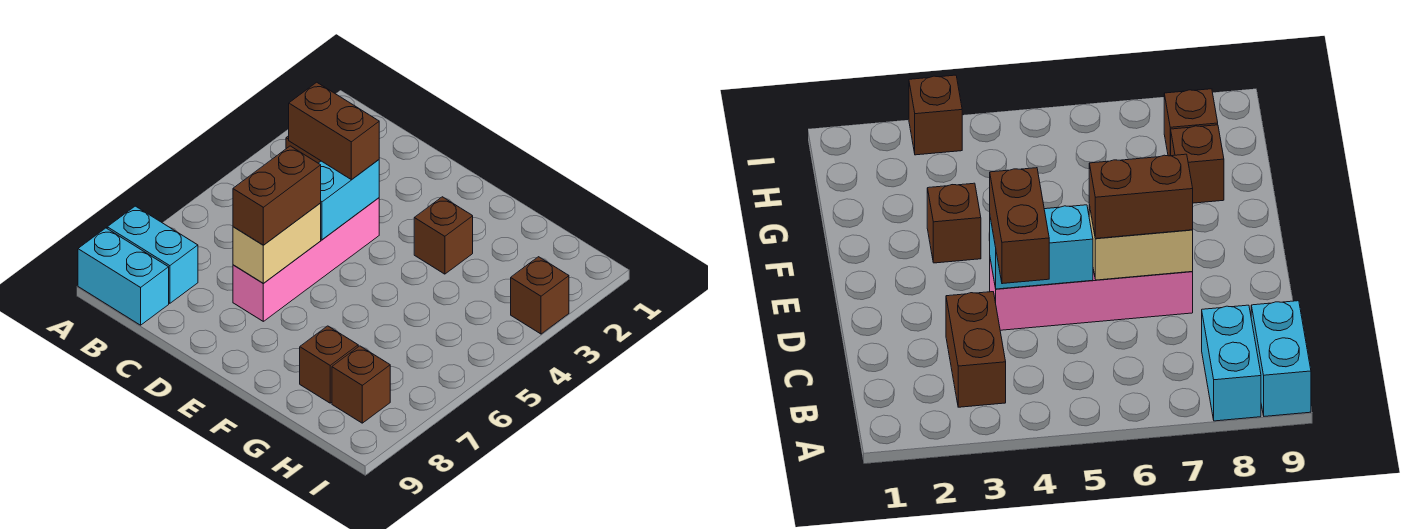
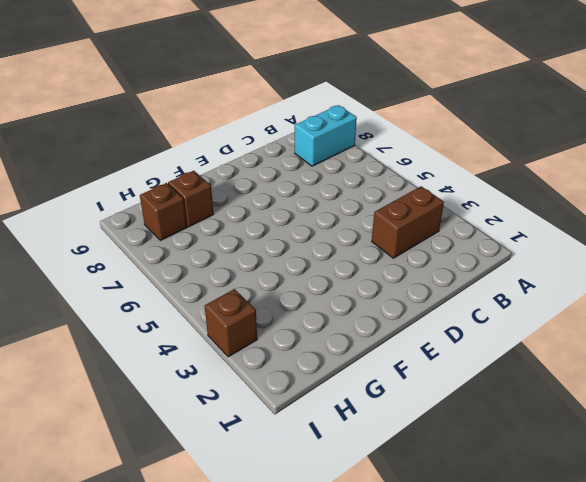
none -> cyan brick A9:B9 level 1
none -> pink brick D4:D7 level 1
none -> brown brick F3 level 1

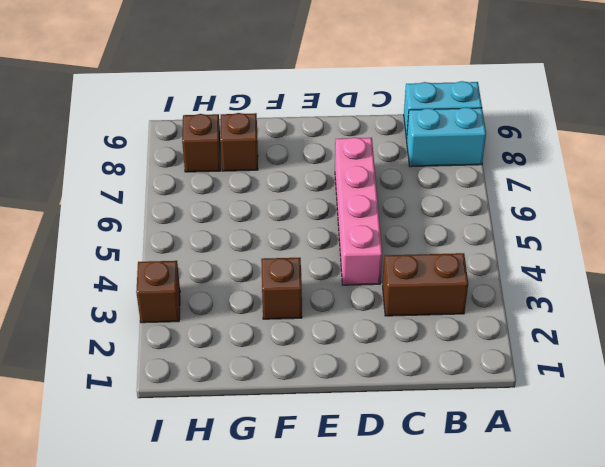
none -> cyan brick D4:D5 level 2
none -> tan brick D6:D7 level 2
none -> brown brick C4:D4 level 3

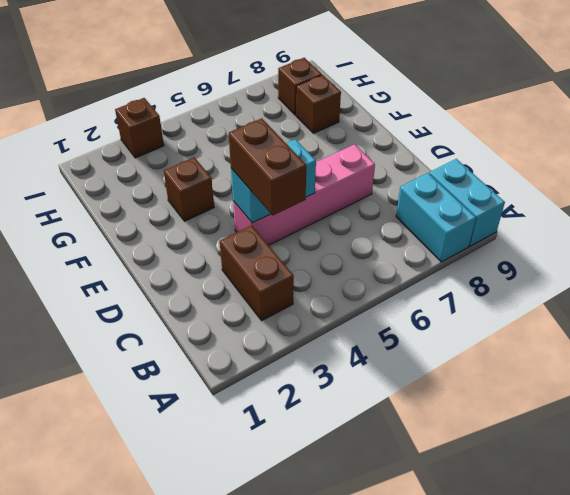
none -> tan brick D6:D7 level 2
none -> brown brick D6:D7 level 3

